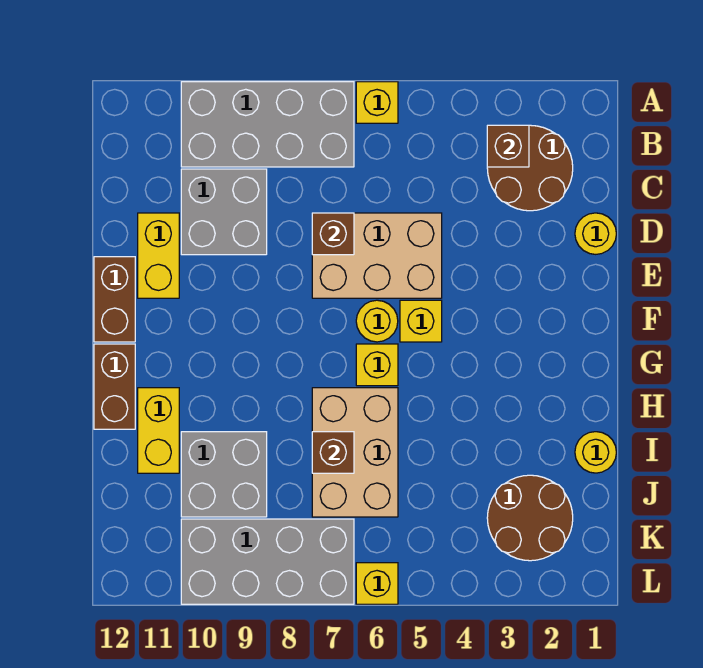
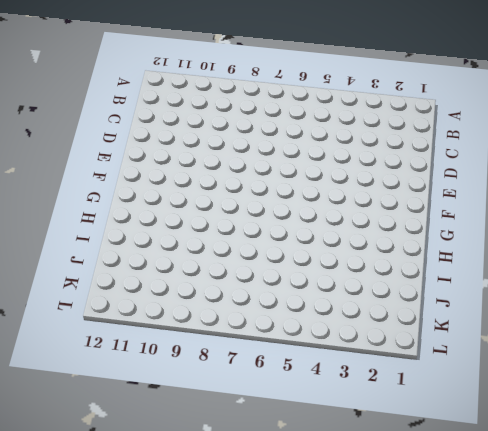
none -> yellow brick A6 level 1
none -> grey brick A7:B10 level 1
none -> brown round brick B2:C3 level 1

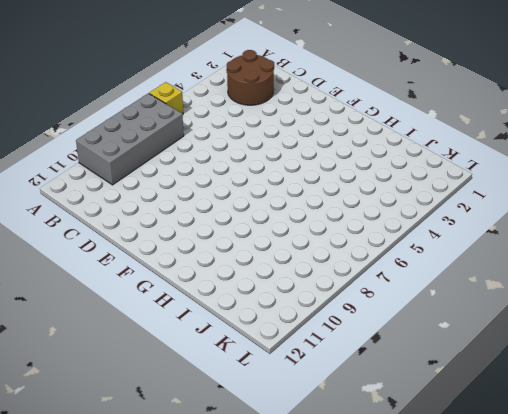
none -> grey brick C9:D10 level 1
none -> yellow round brick D1 level 1
none -> tan brick D5:E7 level 1

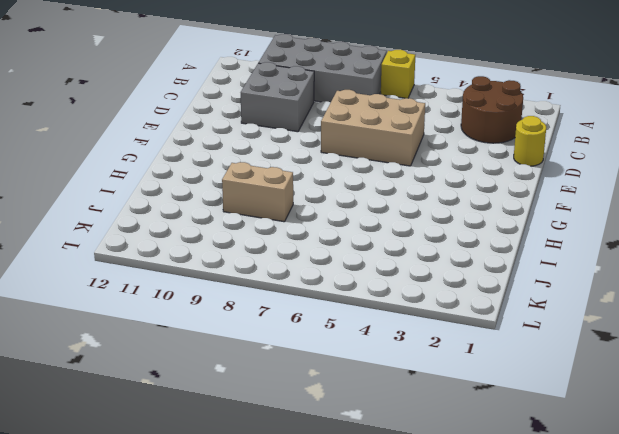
tan brick I8:I9 level 1 -> grey brick I9:J10 level 1
none -> yellow brick D11:E11 level 1
none -> brown brick E12:F12 level 1
none -> yellow brick F5 level 1

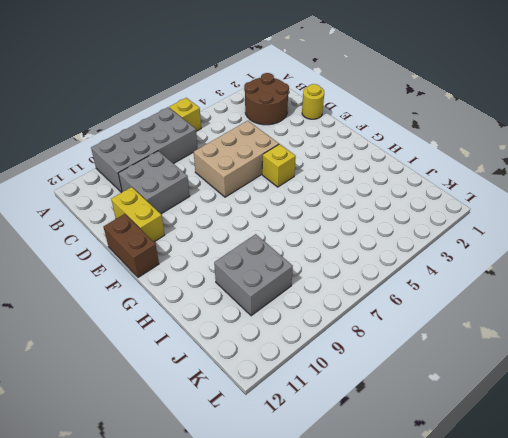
none -> yellow round brick F6 level 1
none -> yellow brick G6 level 1
none -> brown brick G12:H12 level 1

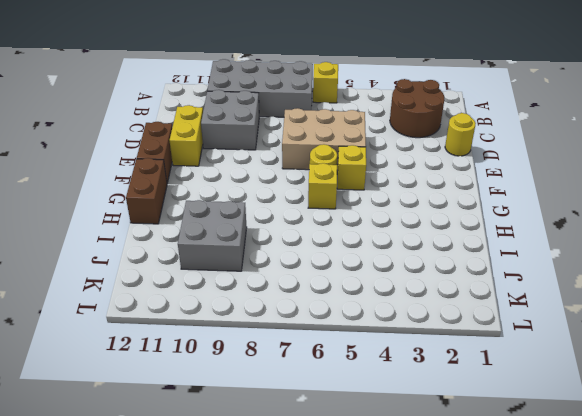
none -> tan brick H6:J7 level 1
none -> yellow brick H11:I11 level 1
none -> yellow round brick I1 level 1

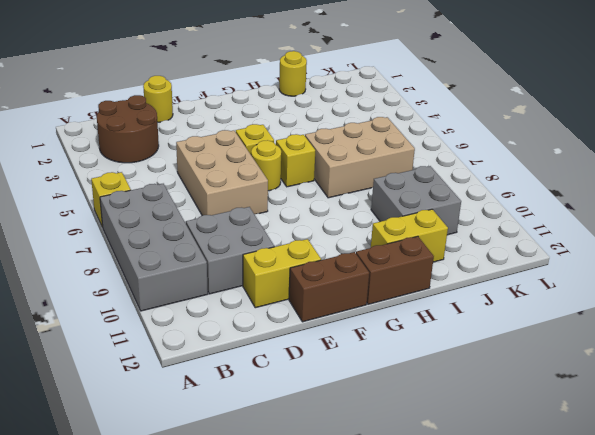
none -> brown round brick J2:K3 level 1
none -> grey brick K7:L10 level 1
none -> yellow brick L6 level 1

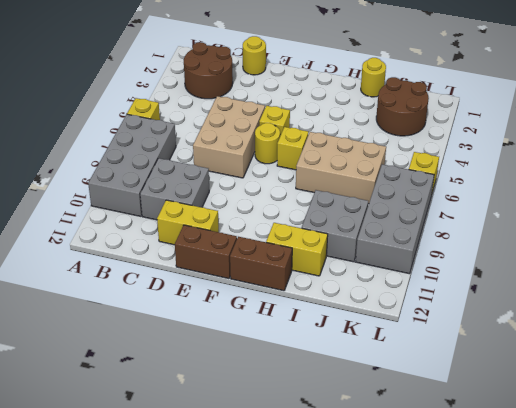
none -> brown brick B3 level 2
none -> brown brick D7 level 2
none -> brown brick I7 level 2

